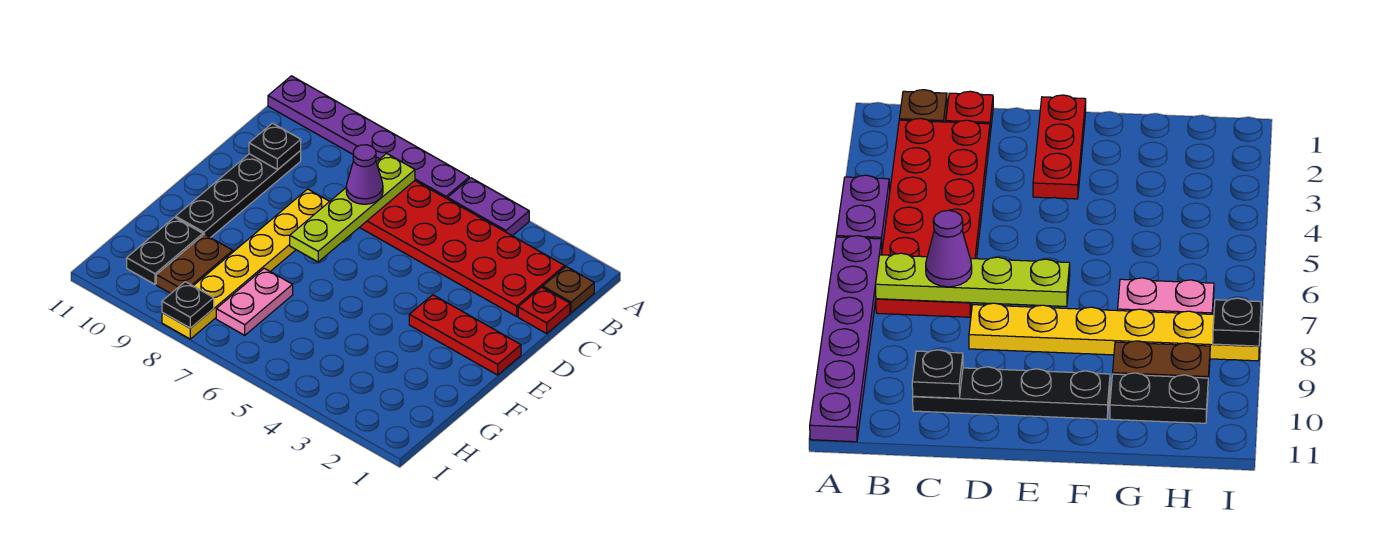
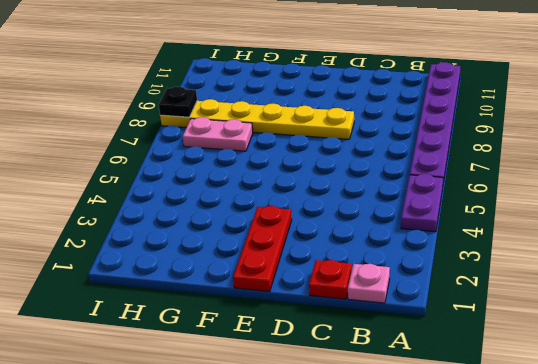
pink plate B1 level 1 -> brown plate B1 level 1
none -> red plate B2:C7 level 1
none -> black plate C10:F10 level 1
none -> brown plate G9:H9 level 1

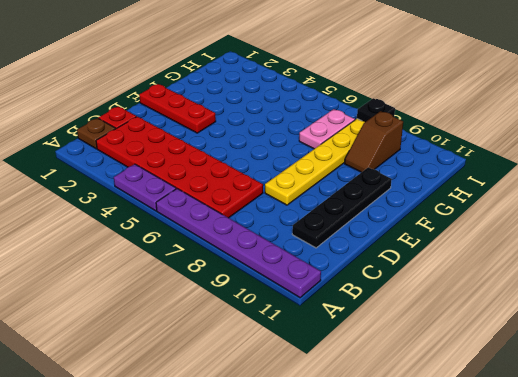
brown slope G9:H9 level 1 top H -> brown plate G9:H9 level 1
none -> black plate G10:H10 level 1
none -> lime plate B7:E7 level 2
none -> black plate C10 level 2

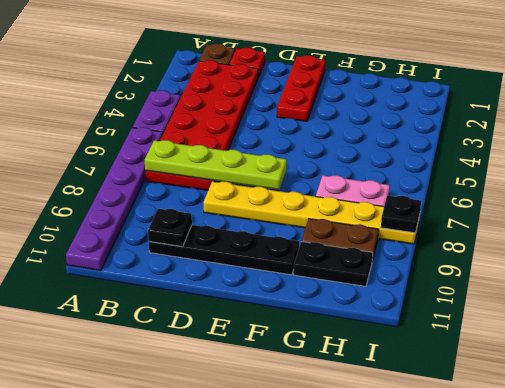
none -> purple cone C7 level 3

